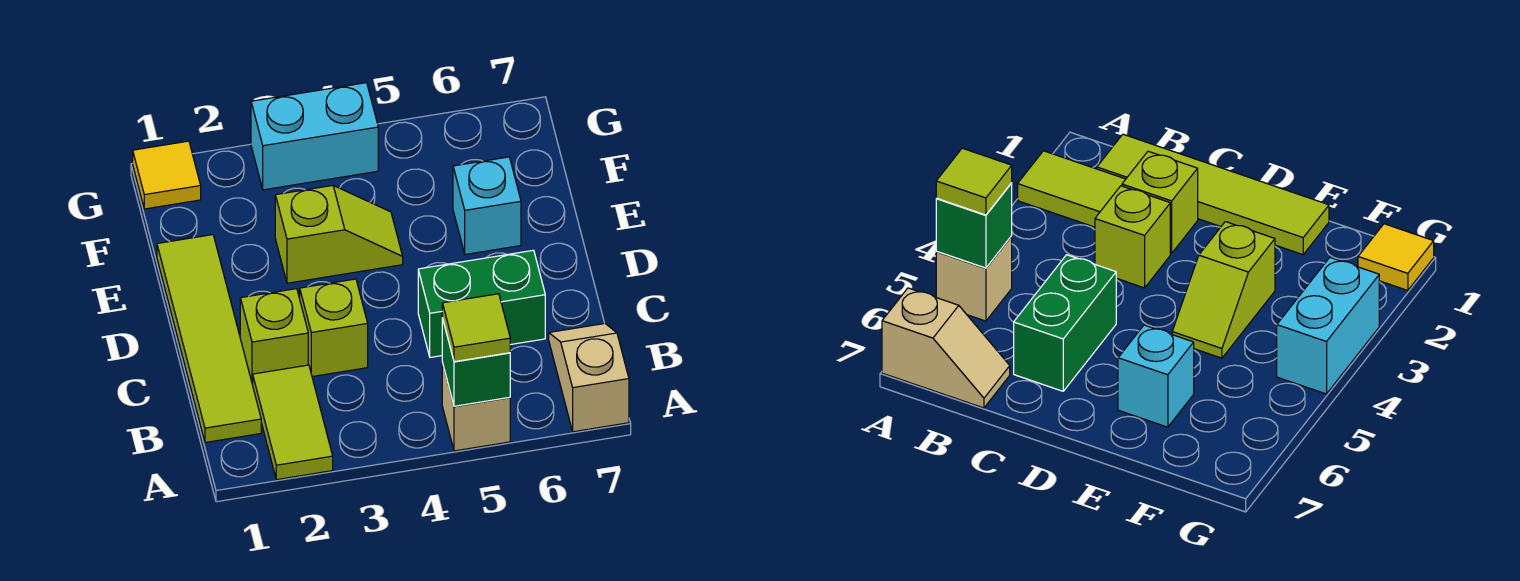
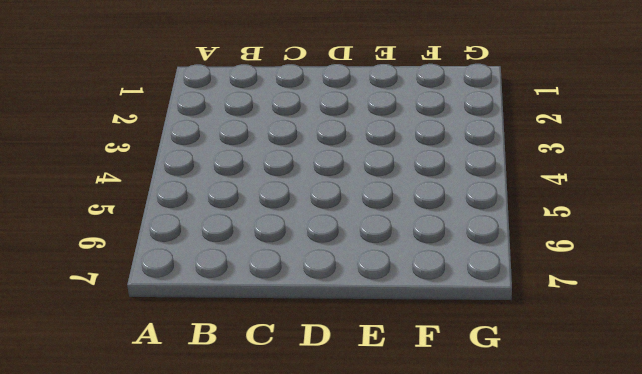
none -> lime tile A2:B2 level 1
none -> tan brick A5 level 1
none -> tan slope A7:B7 level 1 top A

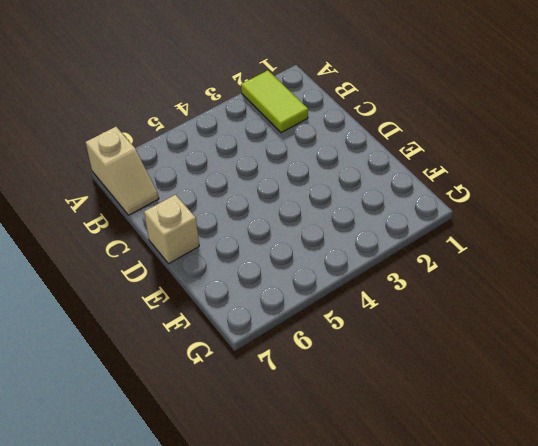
tan brick D7 level 1 -> tan brick A5 level 1
none -> lime tile B1:E1 level 1
none -> lime brick C2 level 1
none -> lime brick C3 level 1

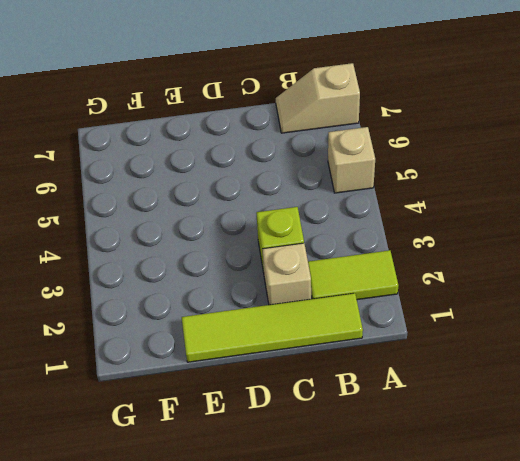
tan brick C2 level 1 -> lime brick C2 level 1
none -> green brick C5:C6 level 1
none -> lime slope E3:E4 level 1 top 3
none -> cyan brick E6 level 1

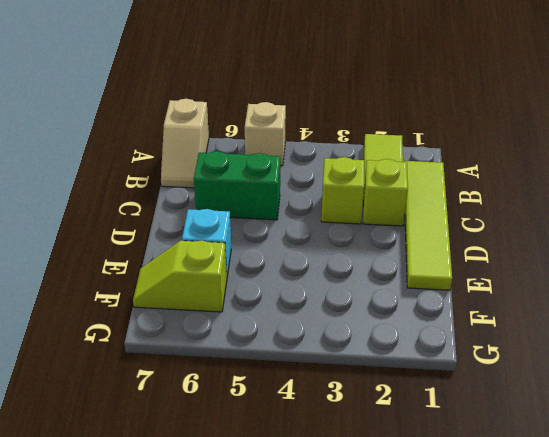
lime slope F6:F7 level 1 top 6 -> lime slope E3:E4 level 1 top 3
none -> yellow tile G1 level 1
none -> cyan brick G3:G4 level 1
none -> green brick A5 level 2

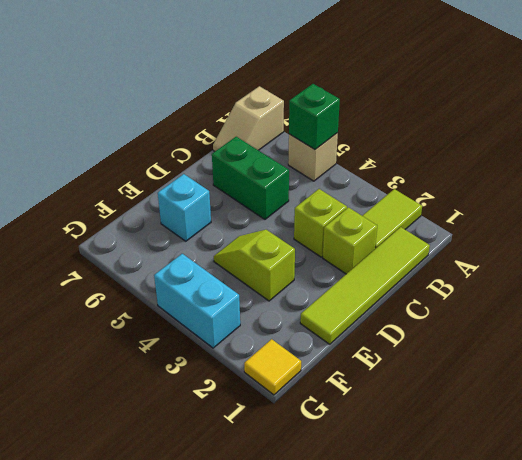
none -> lime tile A5 level 3

